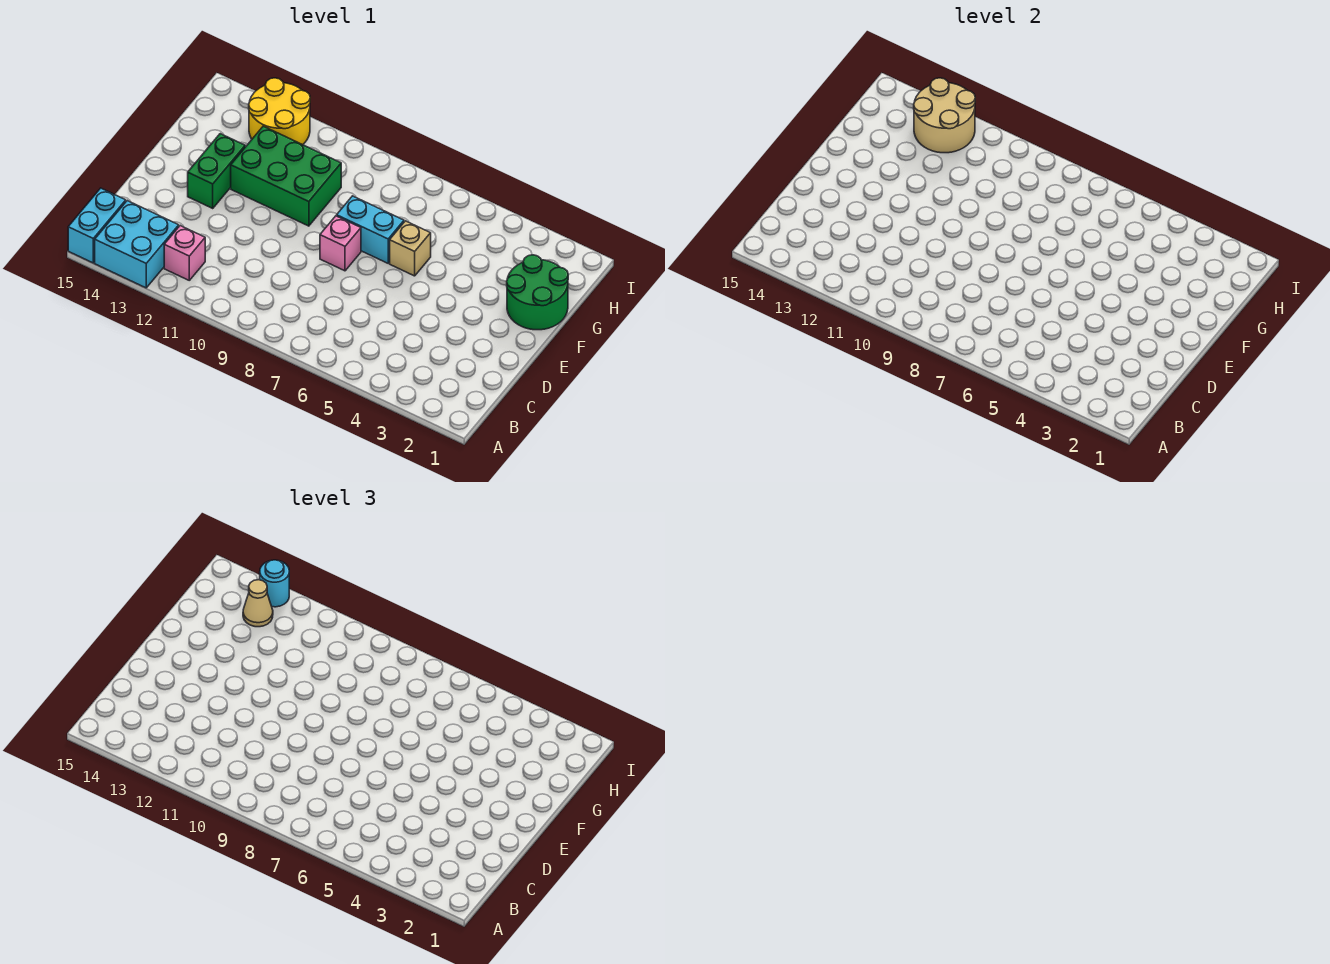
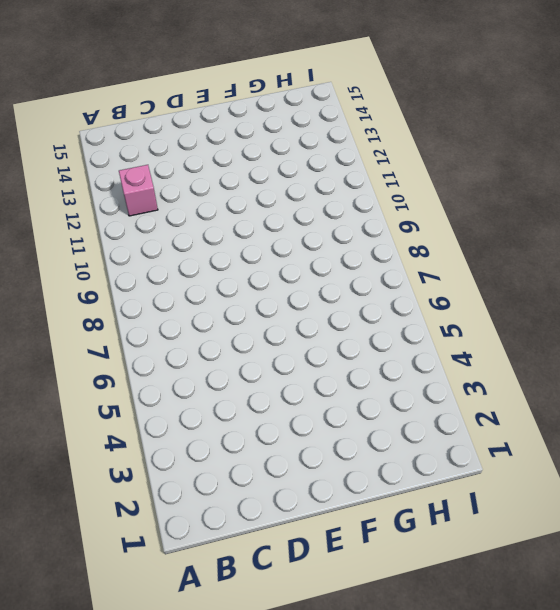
none -> cyan brick A13:B14 level 1
none -> cyan brick A15:B15 level 1
none -> pink brick E8 level 1

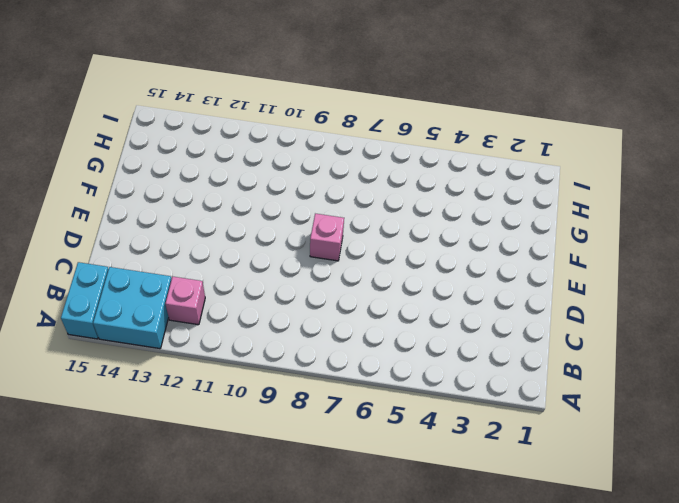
none -> green brick E13:F13 level 1
none -> green round brick F1:G2 level 1
none -> tan brick F6 level 1

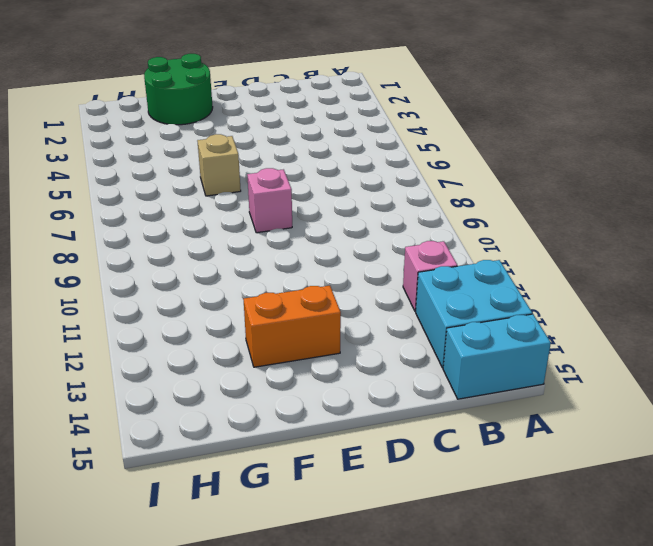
orange brick E13:F13 level 1 -> green brick E13:F13 level 1
none -> cyan brick F7:F8 level 1
none -> green brick F10:G12 level 1
none -> yellow round brick H12:I13 level 1

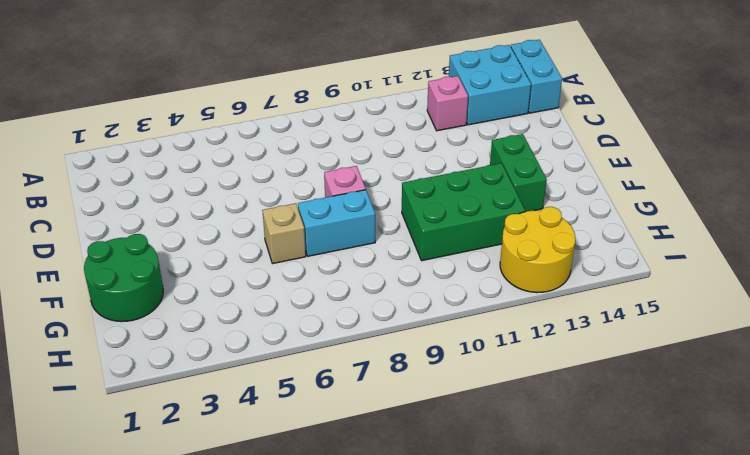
none -> tan round brick H12:I13 level 2
none -> tan cone H13 level 3
none -> cyan round brick I13 level 3

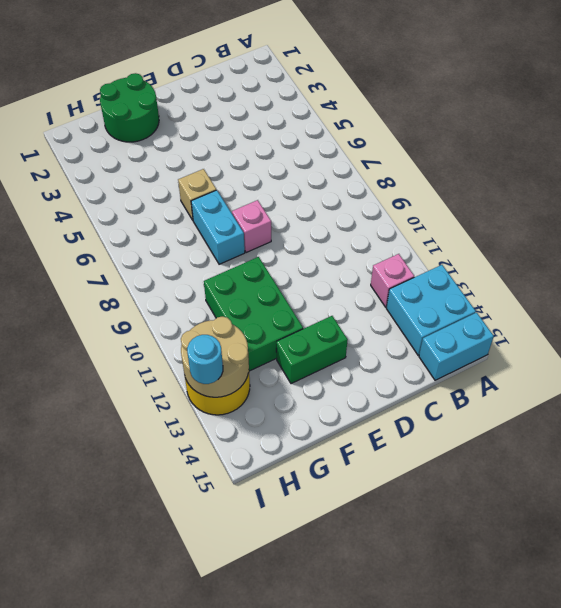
none -> tan cone H13 level 3

